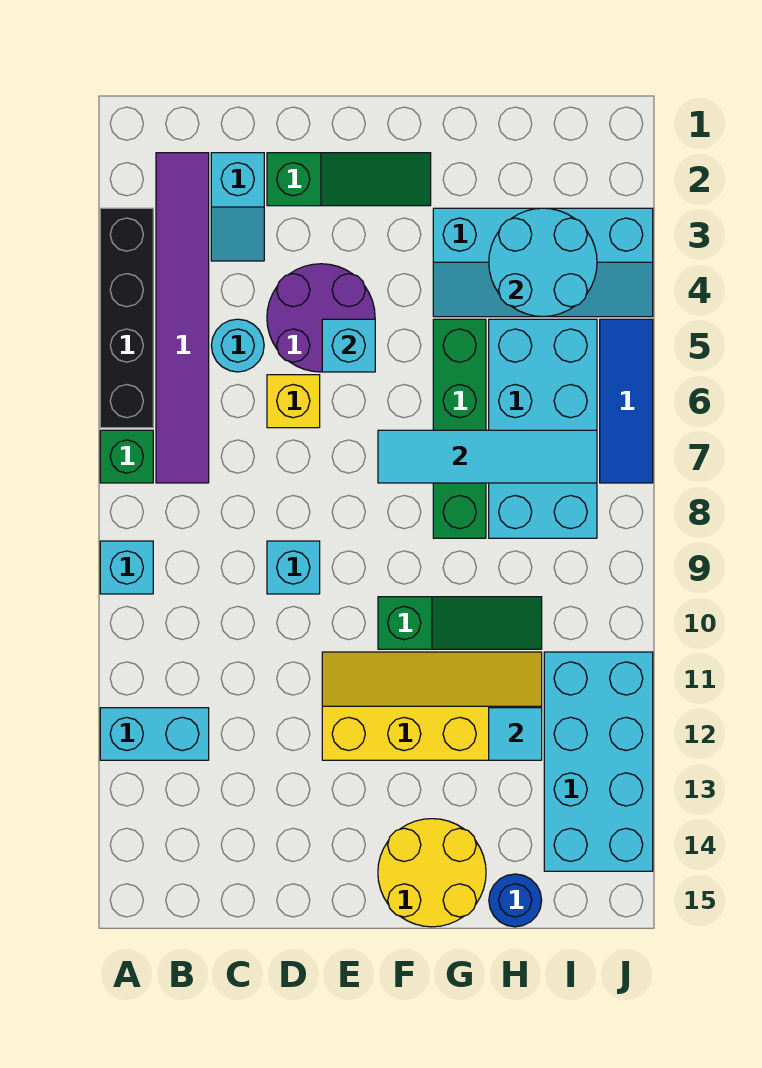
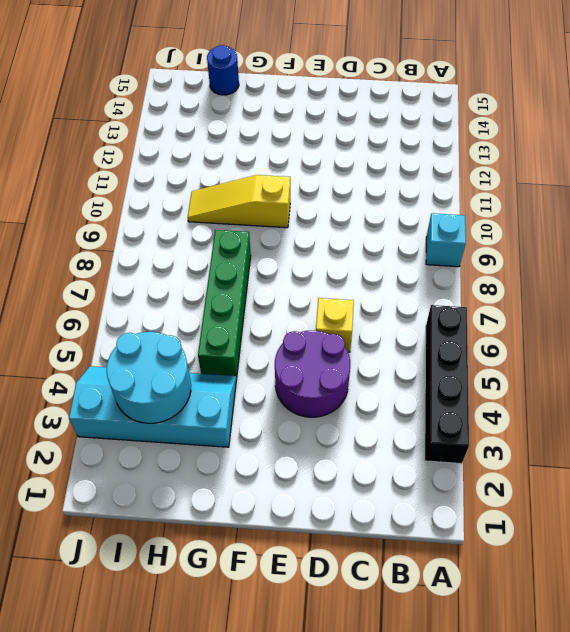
yellow slope F10:H10 level 1 top F -> green slope F10:H10 level 1 top F
none -> green brick A7 level 1
none -> cyan brick A12:B12 level 1
none -> purple tile B2:B7 level 1

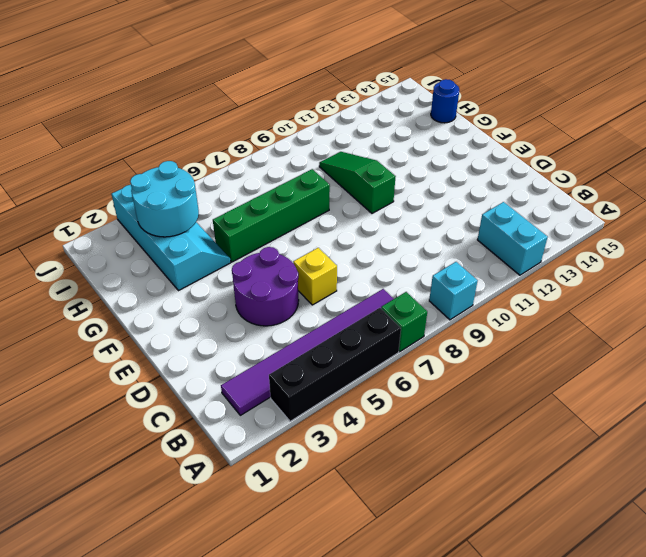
none -> cyan slope C2:C3 level 1 top 2
none -> cyan round brick C5 level 1
none -> green slope D2:F2 level 1 top D

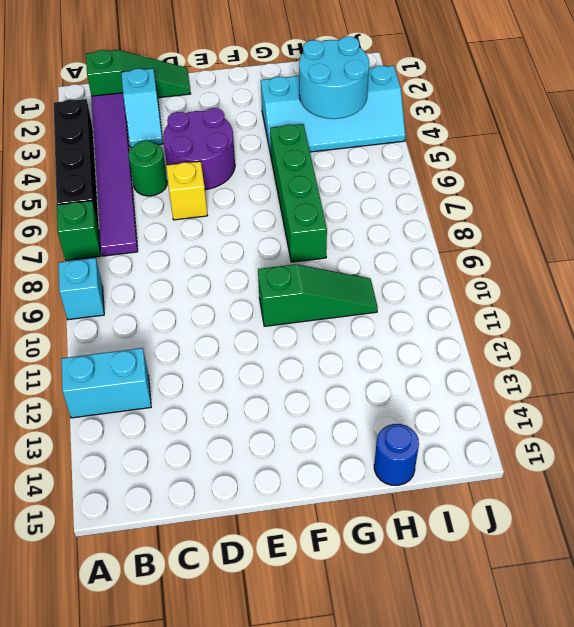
green slope B1:D1 level 1 top B -> green slope D2:F2 level 1 top D
green round brick C5 level 1 -> cyan round brick C5 level 1
none -> cyan brick D9 level 1
none -> yellow slope E11:H12 level 1 top 12
none -> yellow round brick F14:G15 level 1

